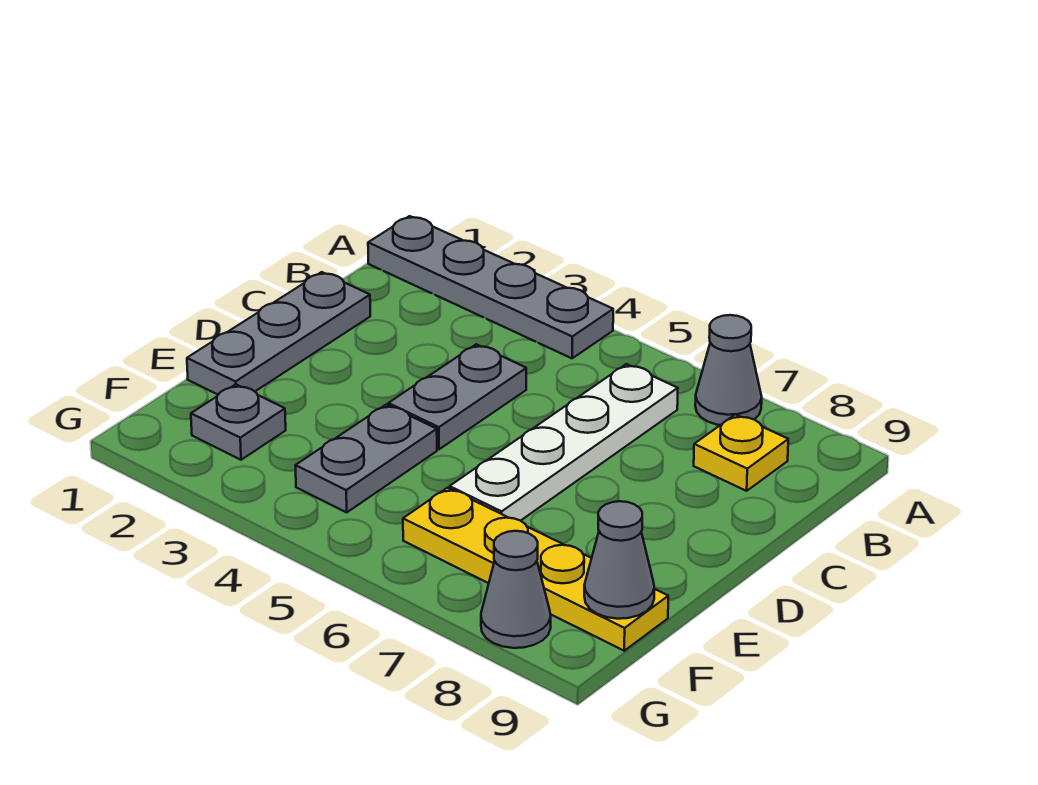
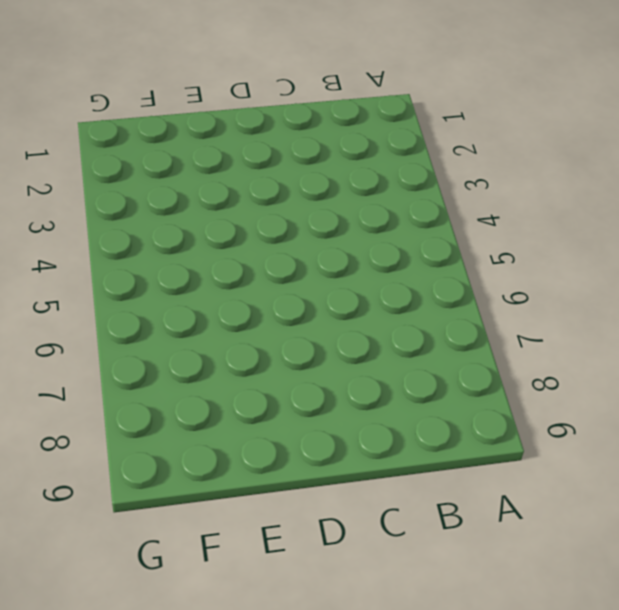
none -> grey plate A1:A4 level 1
none -> grey cone A7 level 1

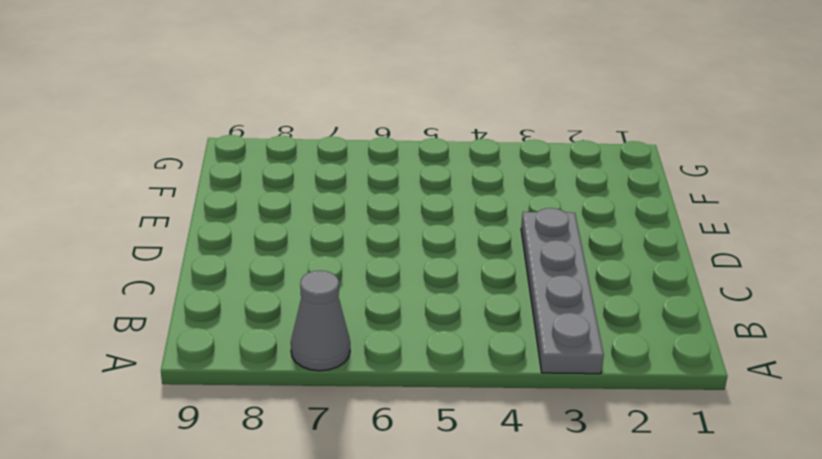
grey plate A3:D3 level 1 -> grey plate A1:A4 level 1
none -> white plate B6:E6 level 1
none -> yellow plate B8 level 1

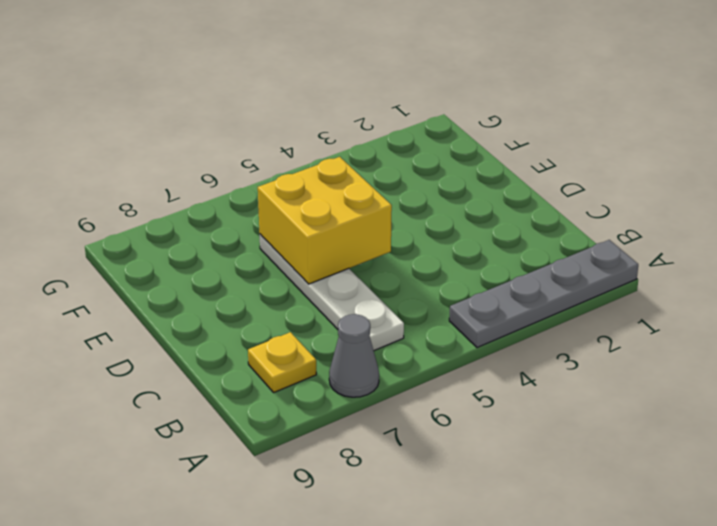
yellow brick D5:E6 level 2 -> none
none -> grey plate C1:E1 level 1
none -> grey plate C4:D4 level 1

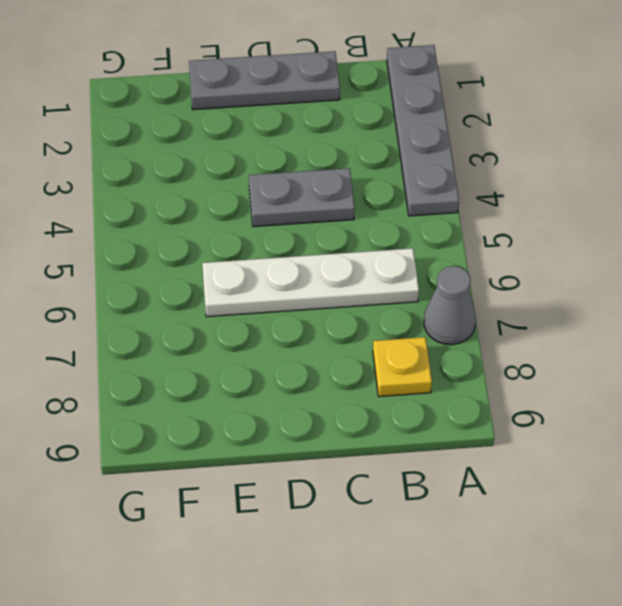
none -> grey plate E4:F4 level 1
none -> grey plate F2 level 1

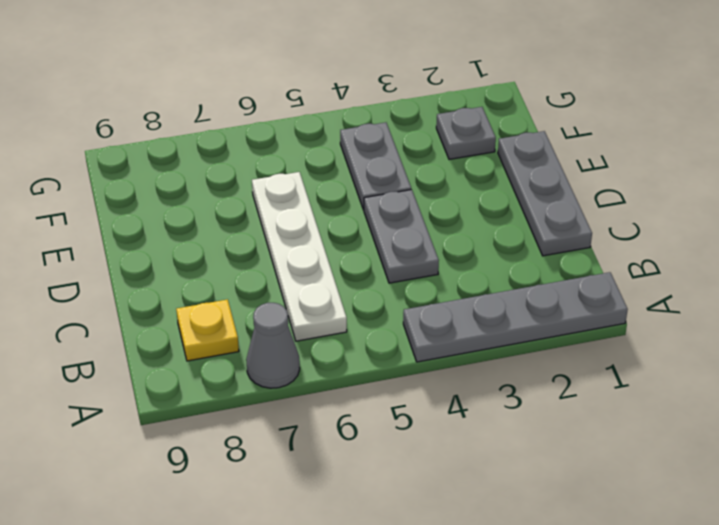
none -> yellow plate F6:F9 level 1
none -> grey cone G8 level 1

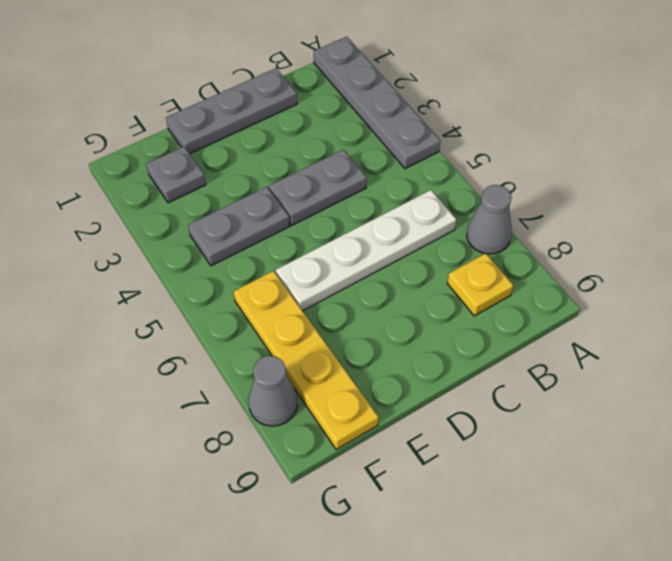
none -> grey cone F9 level 2

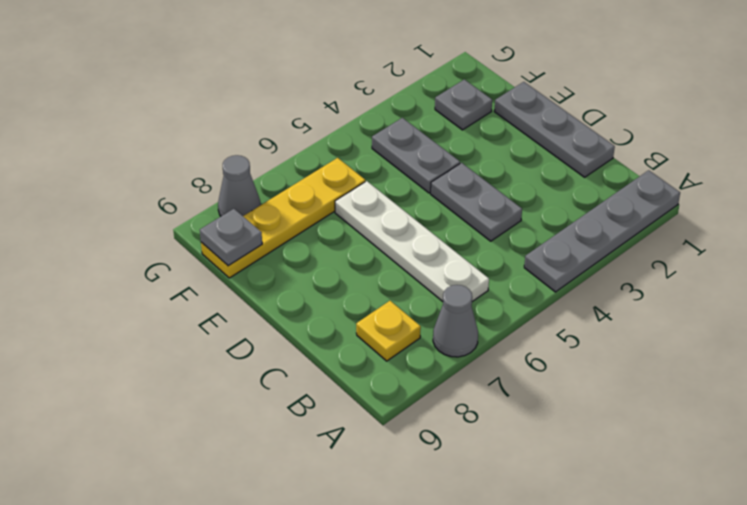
grey plate F9 level 2 -> grey cone F9 level 2

